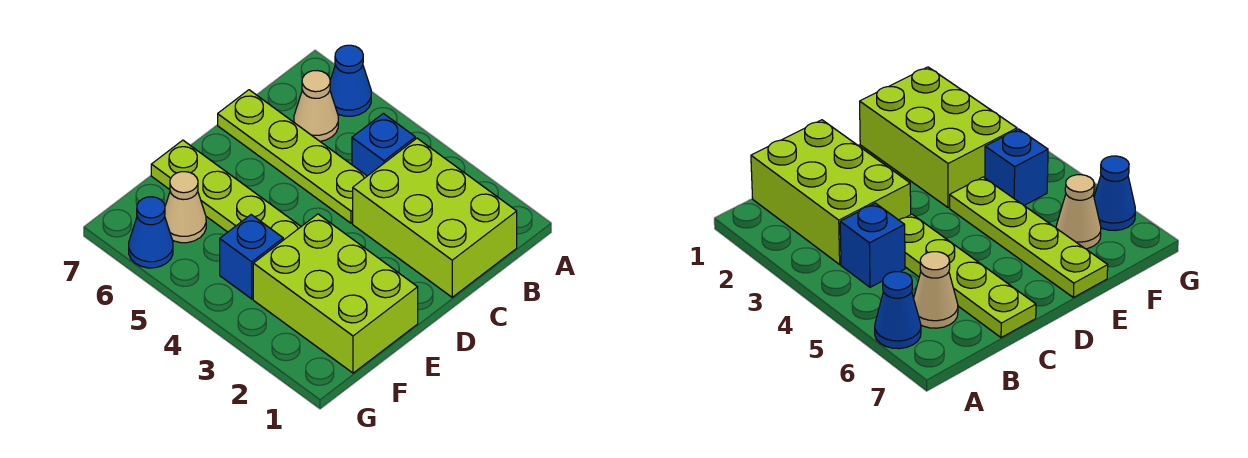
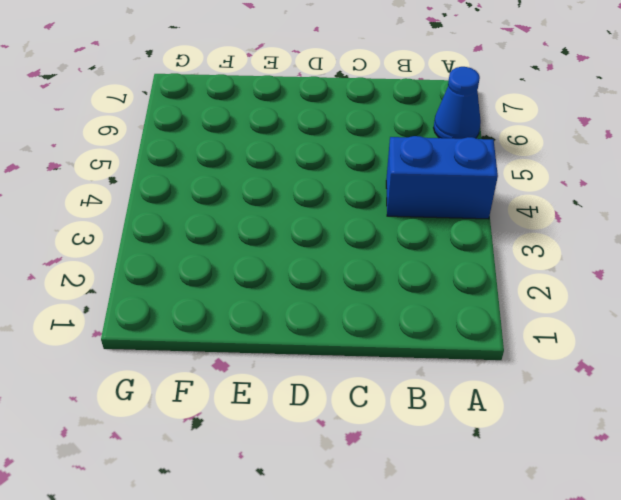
blue brick A4:B4 level 1 -> blue brick B4 level 1
none -> lime brick B1:C3 level 1
none -> tan cone B6 level 1

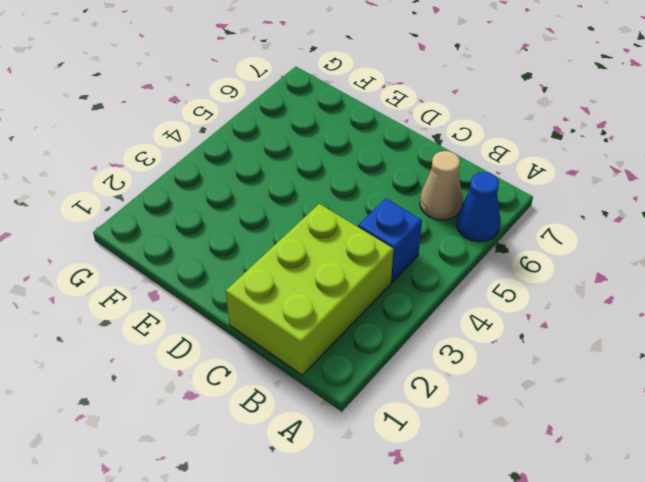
none -> lime plate C4:C7 level 1
none -> lime brick E1:F3 level 1

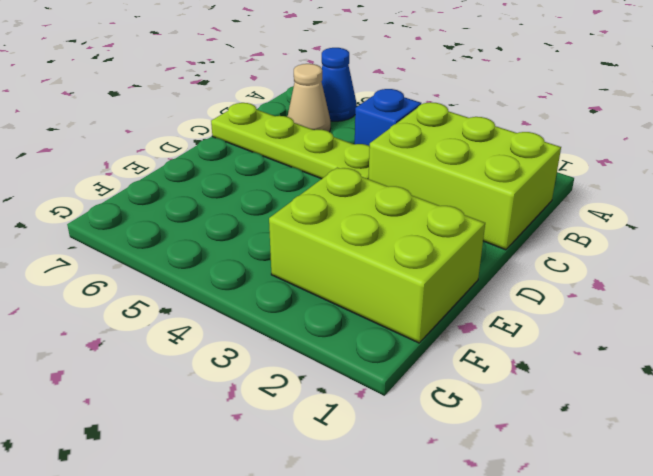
none -> lime plate E4:E7 level 1
none -> blue brick F4 level 1

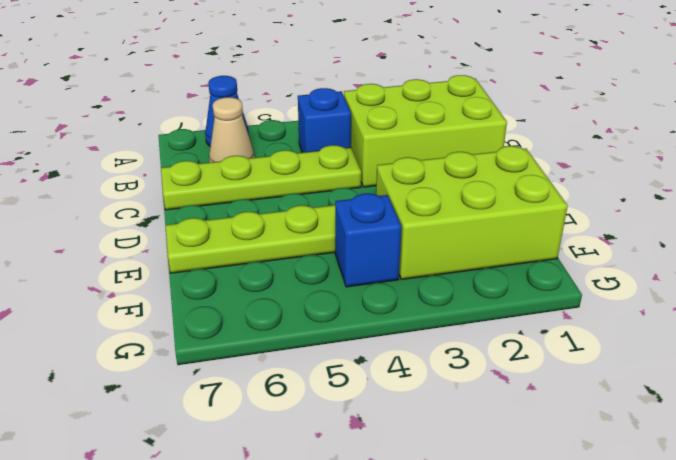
none -> tan cone F6 level 1
none -> blue cone G6 level 1

